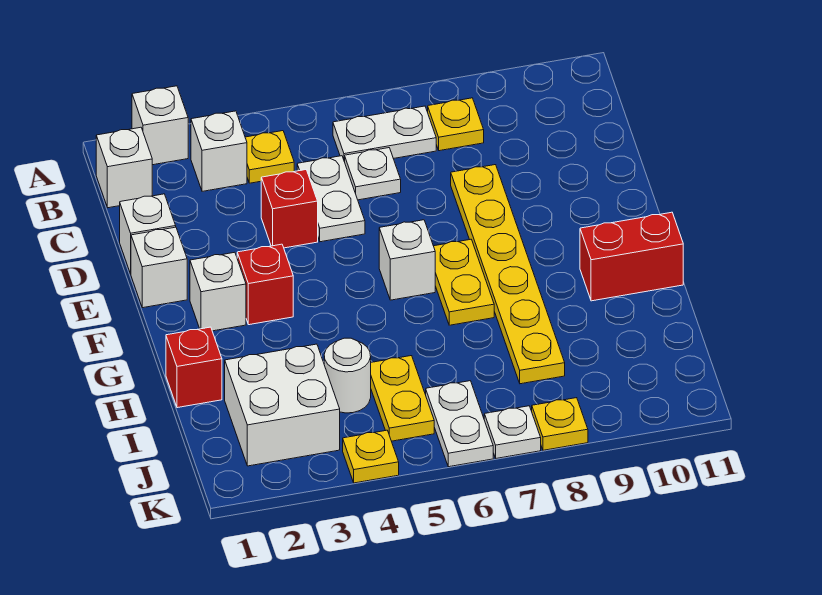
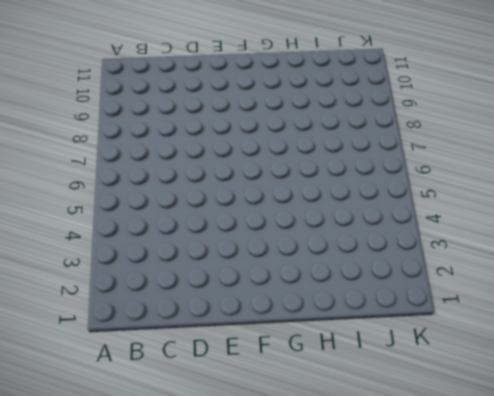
none -> white brick A2 level 1
none -> white brick B1 level 1
none -> white brick B3 level 1

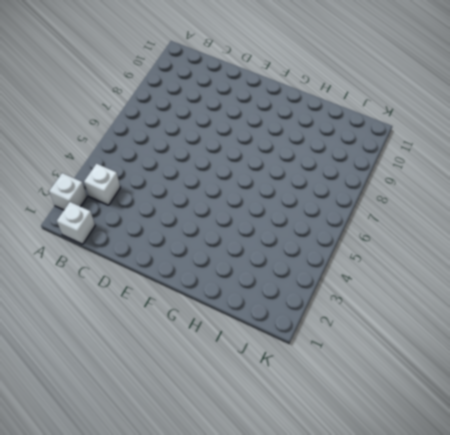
none -> yellow plate B4 level 1
none -> white plate B6:B7 level 1
none -> yellow plate B8 level 1

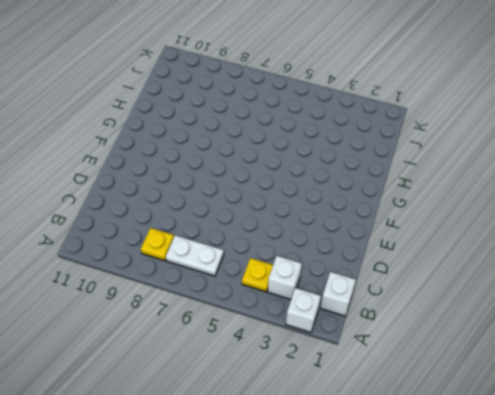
none -> white plate C5:D5 level 1
none -> white plate C6 level 1
none -> white brick D1 level 1

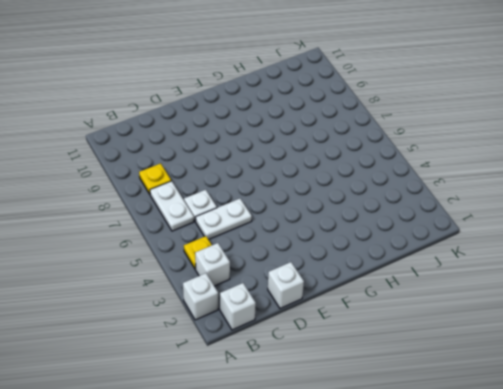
none -> red brick D4 level 1
none -> yellow plate D8:I8 level 1
none -> white brick E1 level 1

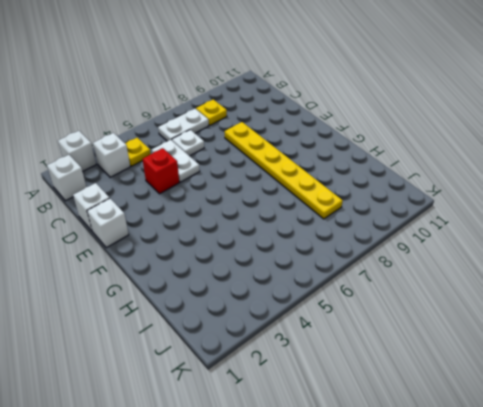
none -> white brick F2 level 1
none -> red brick F3 level 1
none -> white brick F6 level 1

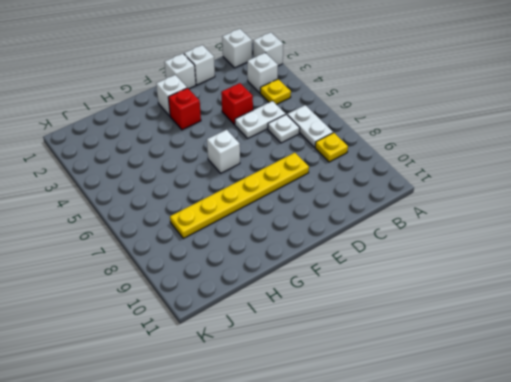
none -> yellow plate F7:G7 level 1
none -> red brick G10:G11 level 1
none -> red brick H1 level 1

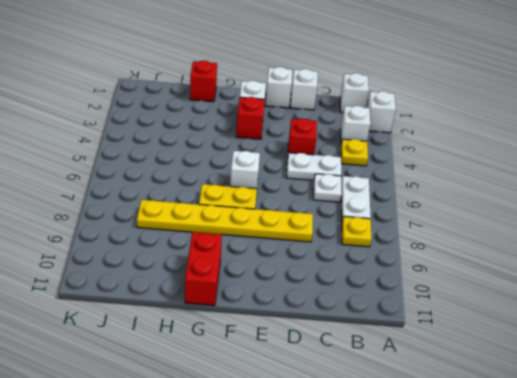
none -> white brick I2:J3 level 1
none -> white round brick I4 level 1
none -> yellow plate I5:J5 level 1

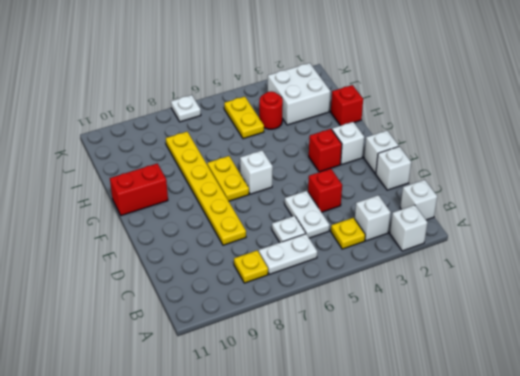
red round brick I4 level 1 -> white round brick I4 level 1
none -> white plate J6:K6 level 1
none -> yellow plate K4 level 1
none -> yellow plate K8 level 1

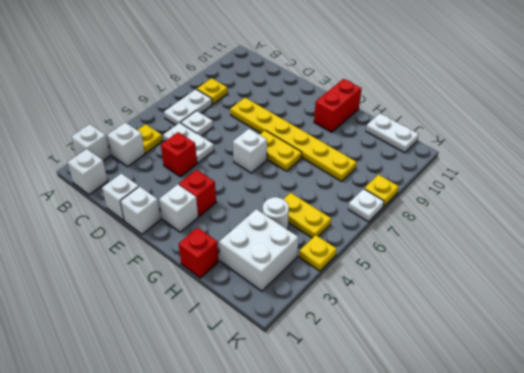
white plate I11:J11 level 1 -> white plate J6:K6 level 1

